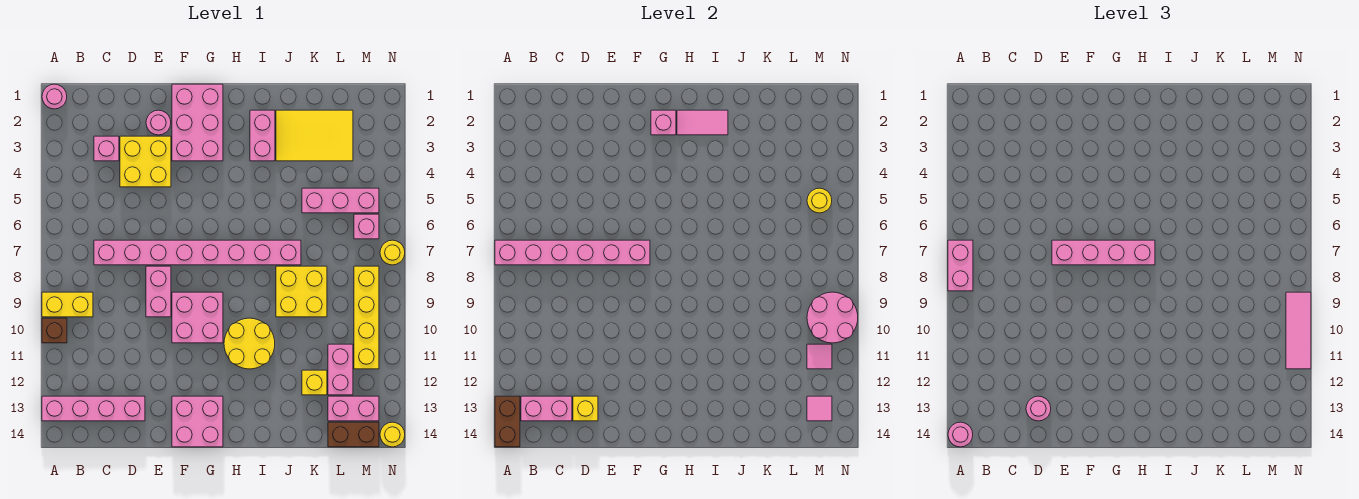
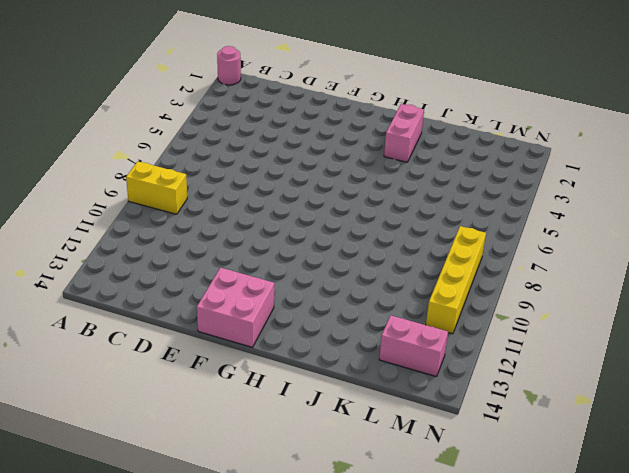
none -> brown brick A10 level 1
none -> pink brick A13:D13 level 1
none -> pink brick C3 level 1
none -> pink brick C7:J7 level 1

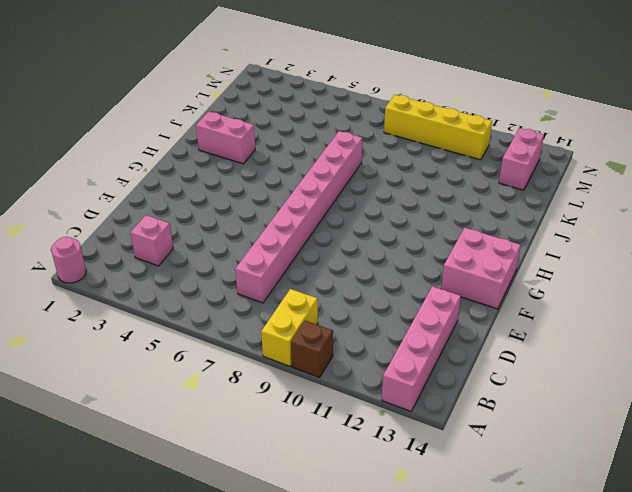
none -> yellow brick D3:E4 level 1
none -> pink round brick E2 level 1
none -> pink brick E8:E9 level 1
none -> pink brick F1:G3 level 1

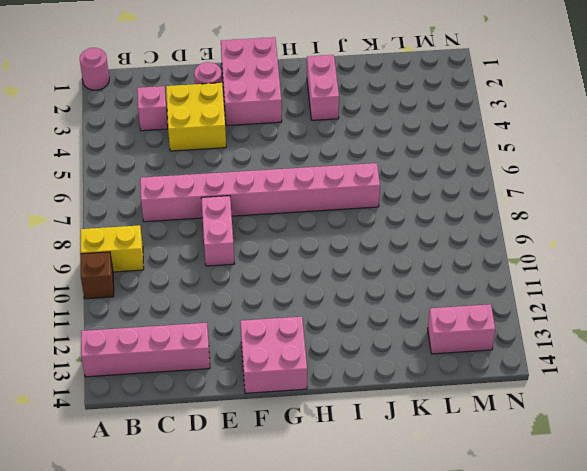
none -> pink brick F9:G10 level 1
none -> yellow round brick H10:I11 level 1
none -> yellow tile J2:L3 level 1
none -> yellow brick J8:K9 level 1

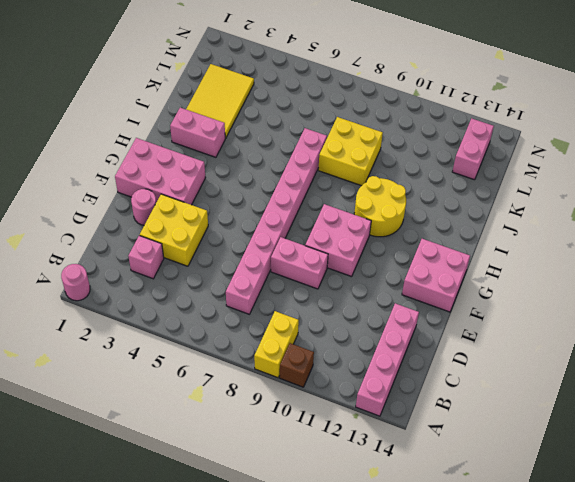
none -> pink brick K5:M5 level 1
none -> yellow brick K12 level 1
none -> pink brick L11:L12 level 1
none -> brown brick L14:M14 level 1

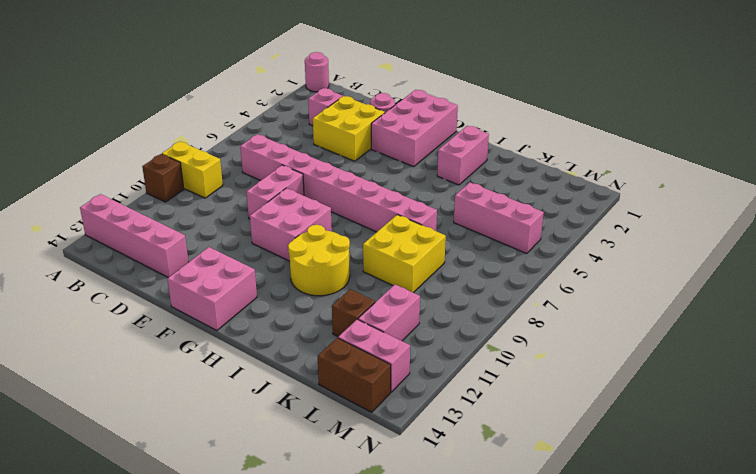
brown brick K12 level 1 -> yellow brick K12 level 1
none -> yellow tile J2:L3 level 1
none -> pink brick M6 level 1
none -> yellow brick M8:M11 level 1
none -> yellow round brick N7 level 1

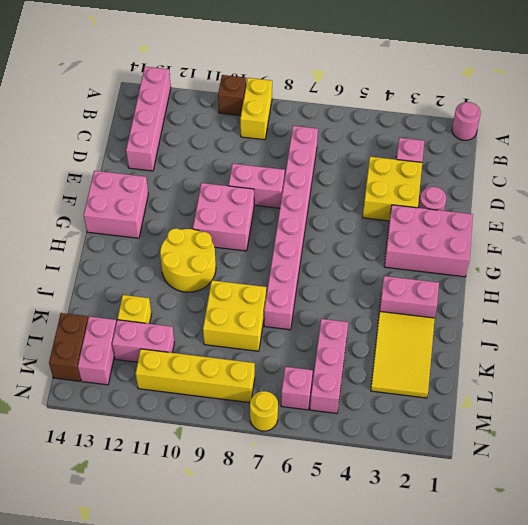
none -> yellow round brick N14 level 1
none -> pink brick A7:F7 level 2
none -> brown brick A13:A14 level 2
none -> pink brick B13:C13 level 2

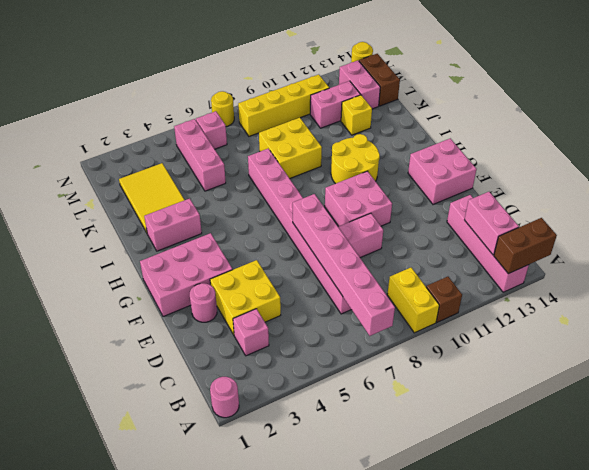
none -> yellow brick D13 level 2
none -> pink brick G2 level 2
none -> pink tile H2:I2 level 2
none -> yellow round brick M5 level 2

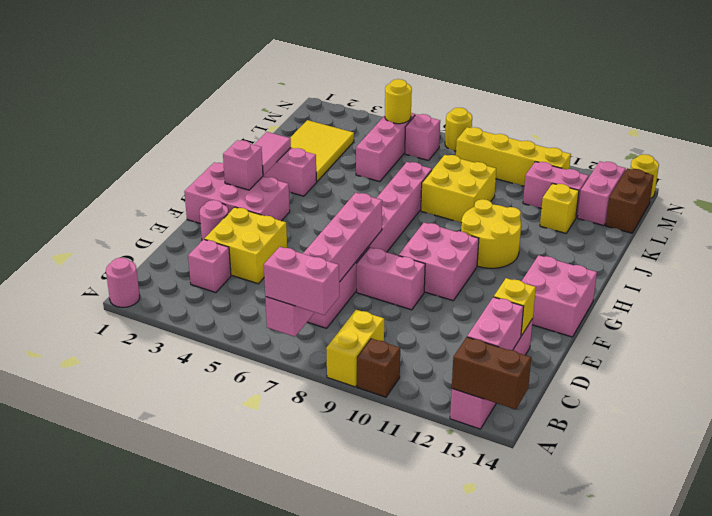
none -> pink round brick M9:N10 level 2
none -> pink tile M11 level 2
none -> pink tile M13 level 2
none -> pink round brick A14 level 3

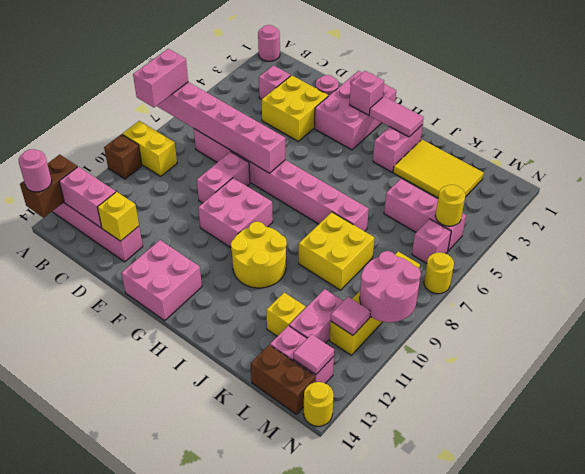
none -> pink round brick D13 level 3
none -> pink brick E7:H7 level 3
none -> pink tile N9:N11 level 3

